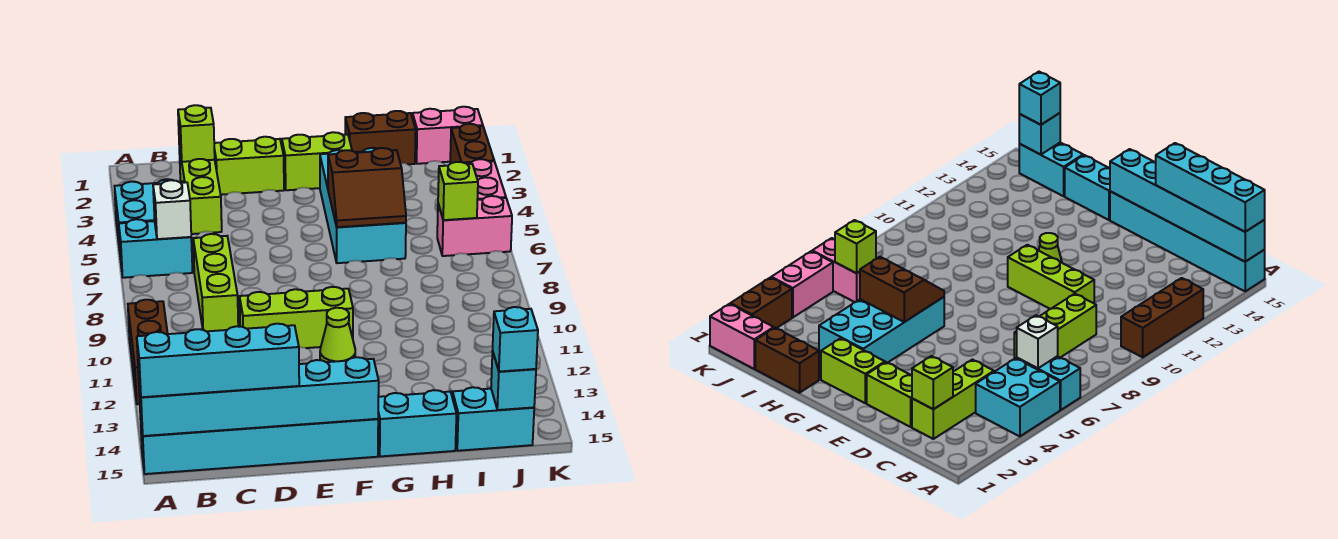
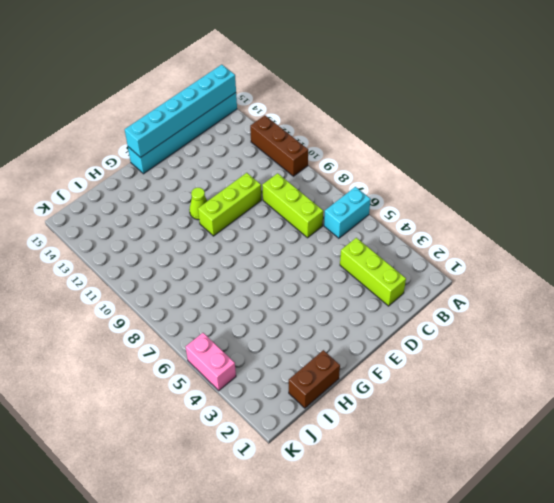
none -> cyan brick A4:B5 level 1
none -> lime brick D2:E2 level 1
none -> lime brick F2:G2 level 1

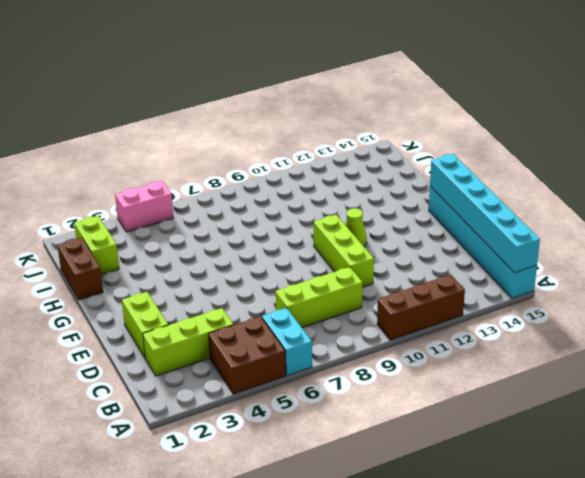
brown brick A4:B5 level 1 -> cyan brick A4:B5 level 1
lime brick I2:J2 level 1 -> lime brick F2:G2 level 1
none -> cyan brick G3:H6 level 1
none -> cyan brick G15:H15 level 1
none -> cyan brick I15:J15 level 1

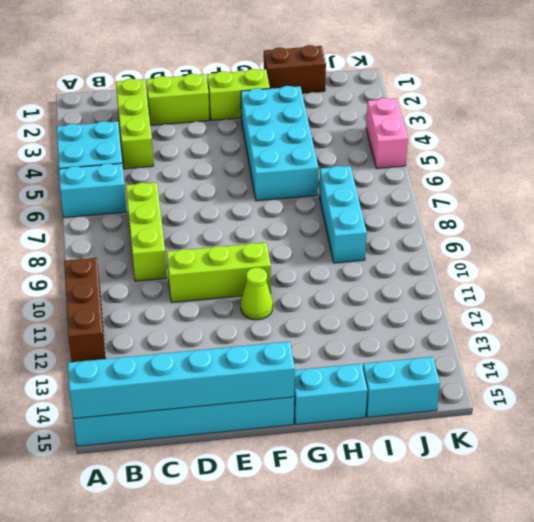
cyan brick I7:I9 level 1 -> none
none -> pink brick J1:K1 level 1
none -> pink brick J6:K6 level 1
none -> brown brick K2:K3 level 1

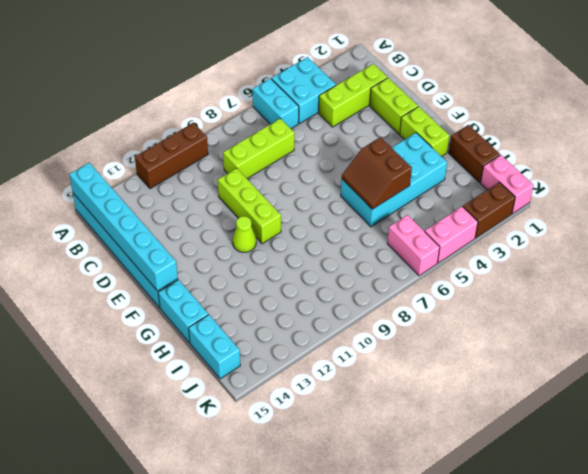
none -> white brick B6 level 2
none -> lime brick C2 level 2
none -> lime brick J6 level 2

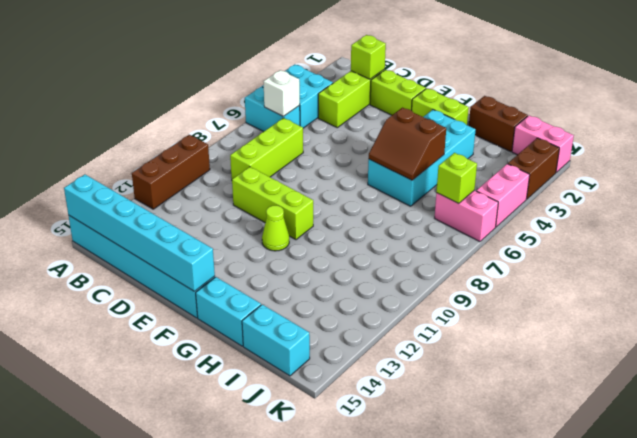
none -> cyan brick J15 level 2
none -> cyan brick A15:D15 level 3
none -> cyan brick J15 level 3

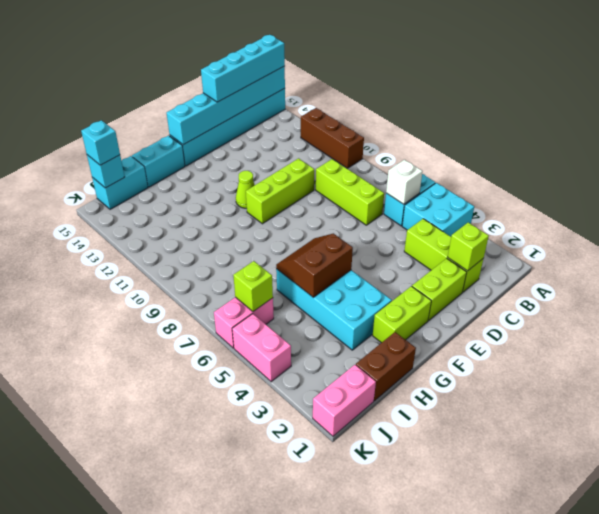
none -> brown brick K2:K3 level 1

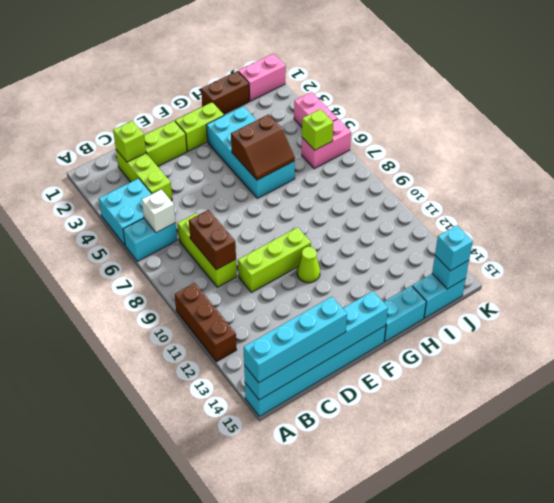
brown brick C8:C9 level 2 -> brown brick K2:K3 level 1

